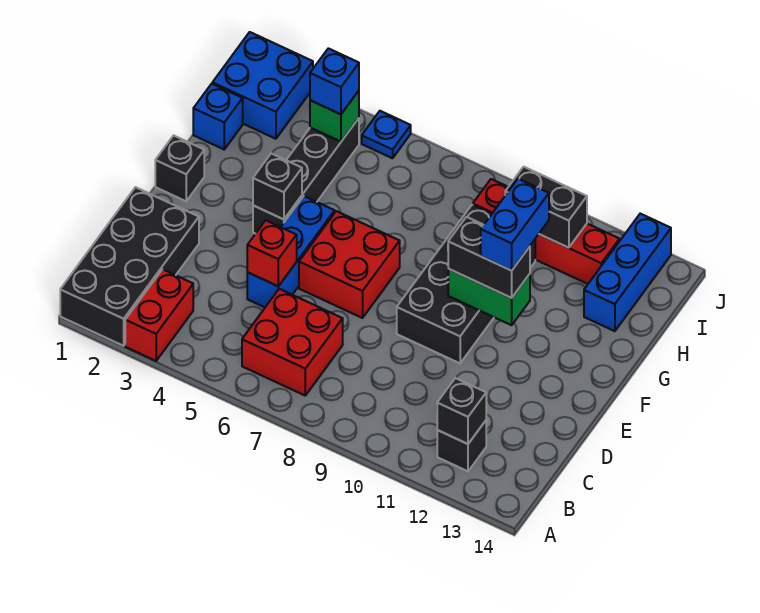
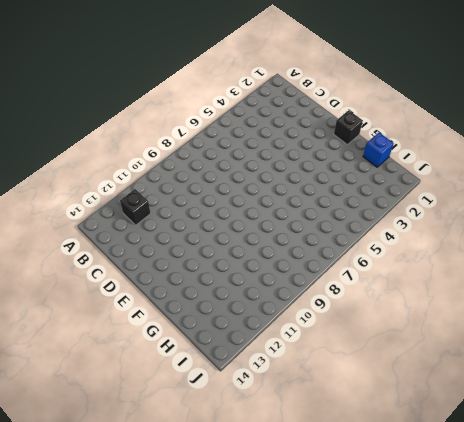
none -> black brick A1:D2 level 1
none -> red brick A3:B3 level 1
none -> red brick B6:C7 level 1

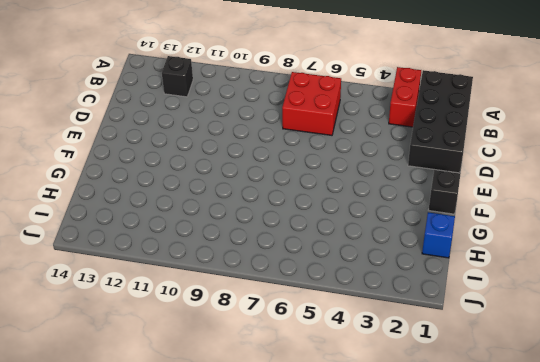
none -> blue brick D5:F5 level 1
none -> red brick E6:F7 level 1
none -> black brick E9:H10 level 1

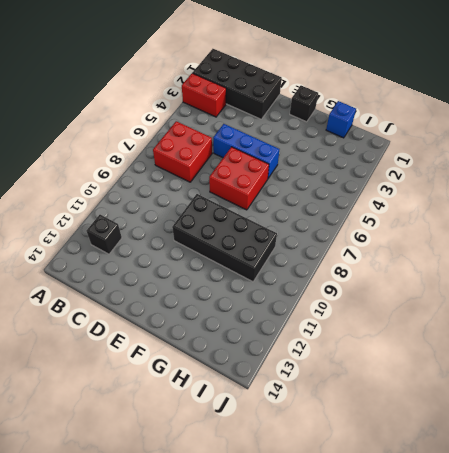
none -> black brick F4:I4 level 1
none -> blue brick H13:J13 level 1
none -> blue brick I1:J2 level 1

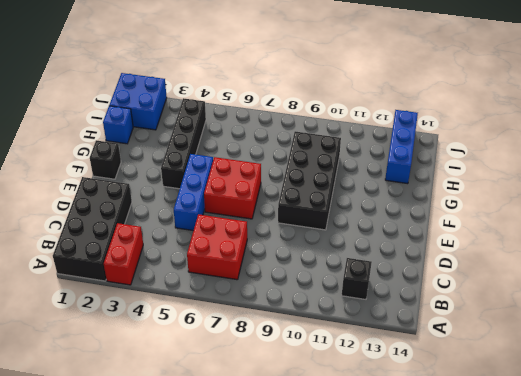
none -> red brick I9:I12 level 1
none -> blue plate J5 level 1
none -> black brick B12 level 2

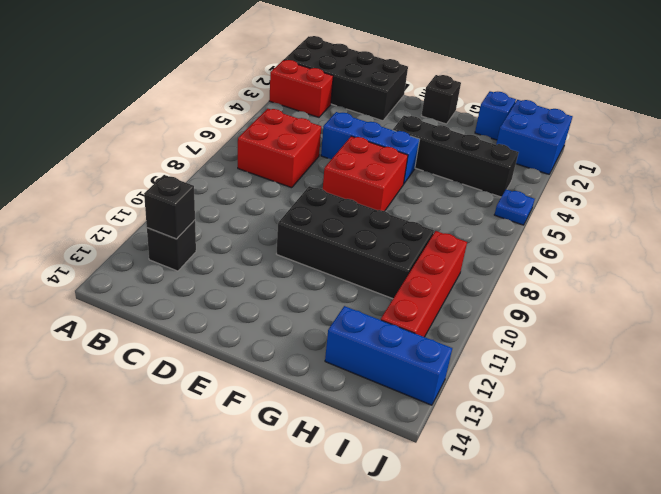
none -> red brick D5 level 2
none -> black brick F4 level 2
none -> green brick F10:F11 level 2

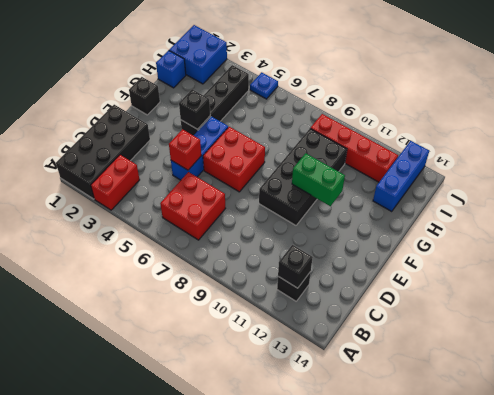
none -> green brick I4 level 2
none -> black brick I10:I11 level 2
none -> black brick F10:F11 level 3

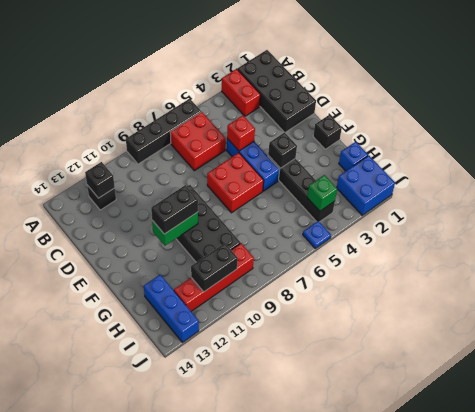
black brick A6:A9 level 1 -> none
none -> blue brick I4 level 3
none -> blue brick F11:G11 level 4

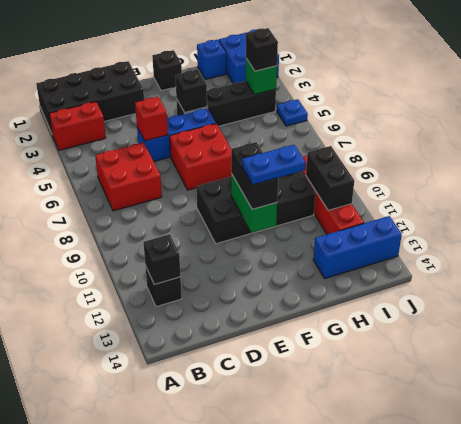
blue plate F11:G11 level 4 -> blue brick F11:G11 level 4
black brick I4 level 3 -> blue brick I4 level 3

